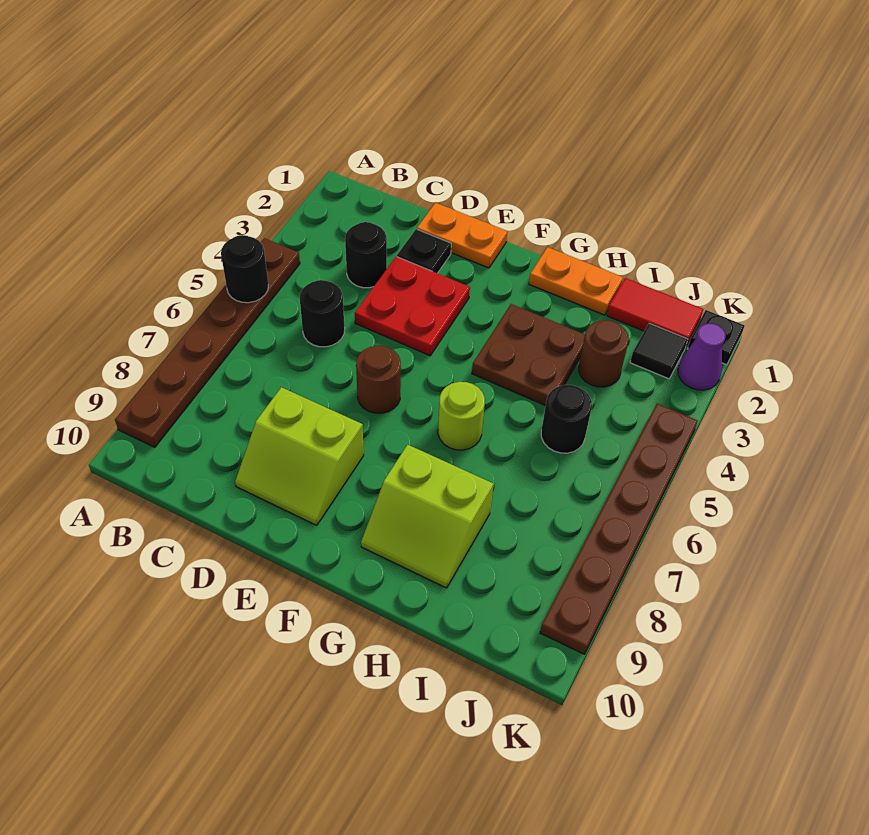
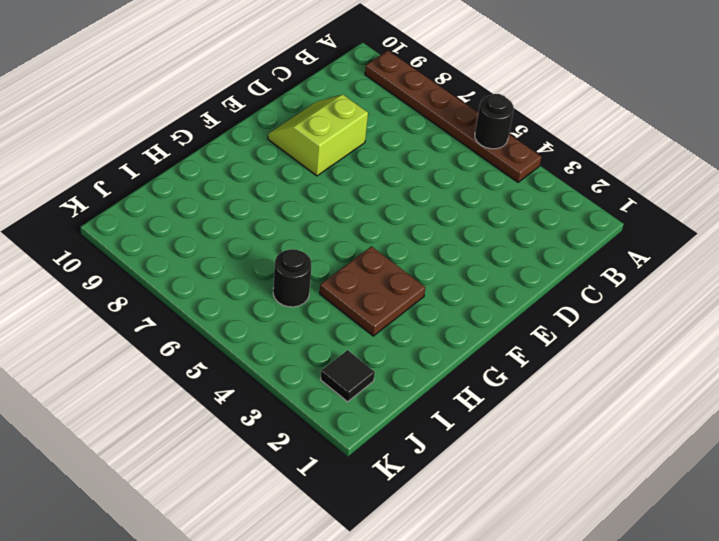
none -> black round brick C3 level 1
none -> black round brick C5 level 1
none -> orange plate D1:E1 level 1

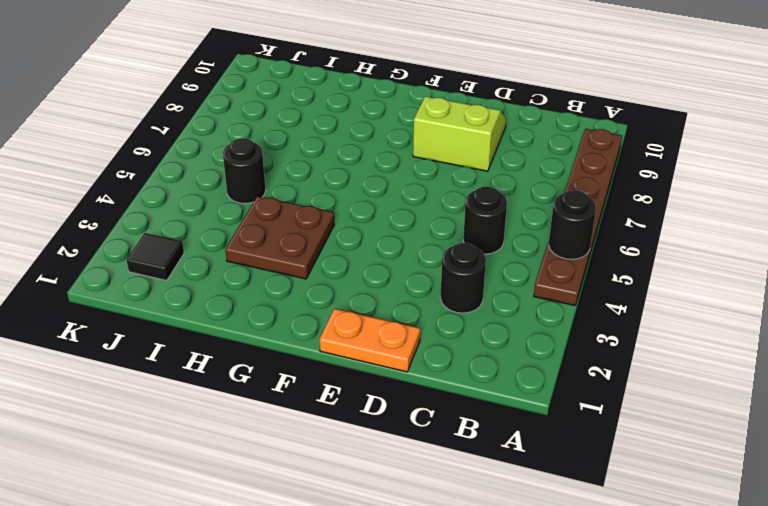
none -> black plate D2 level 1
none -> red plate D3:E4 level 1
none -> brown round brick E6 level 1

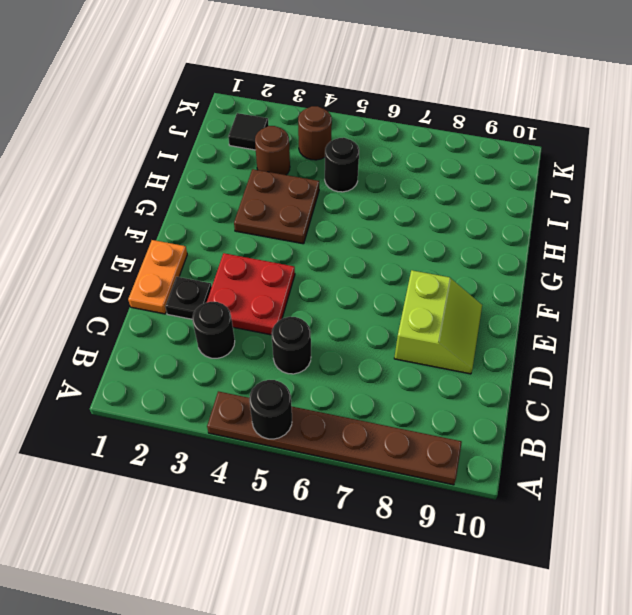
brown round brick J4 level 1 -> brown round brick E6 level 1
none -> orange plate G1:H1 level 1
none -> lime round brick G6 level 1
none -> lime slope G8:H9 level 1 top 8

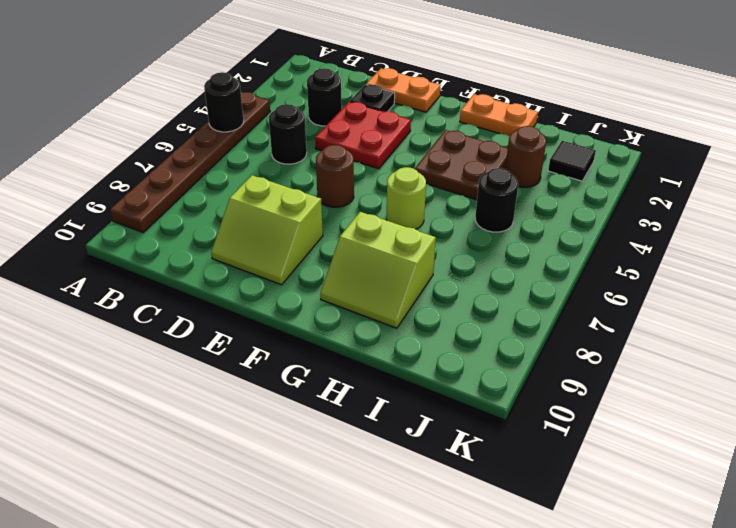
none -> red tile I1:J1 level 1
none -> black plate K1 level 1
none -> purple cone K2 level 1

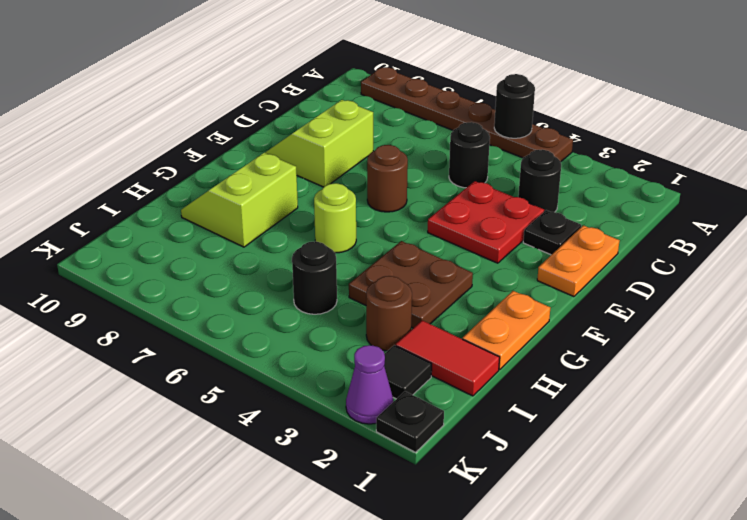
red tile I1:I2 level 1 -> red tile I1:J1 level 1
none -> brown plate K4:K9 level 1

